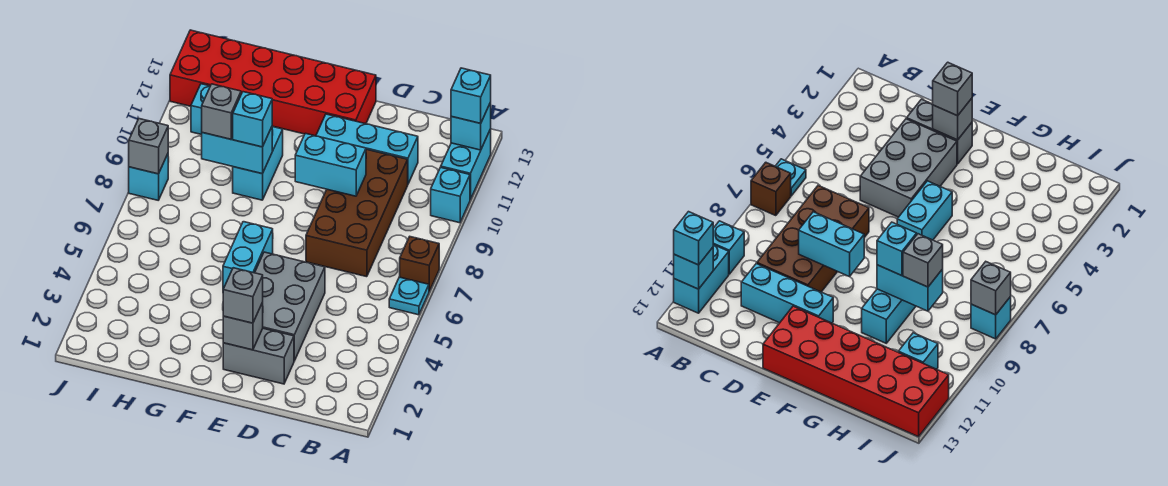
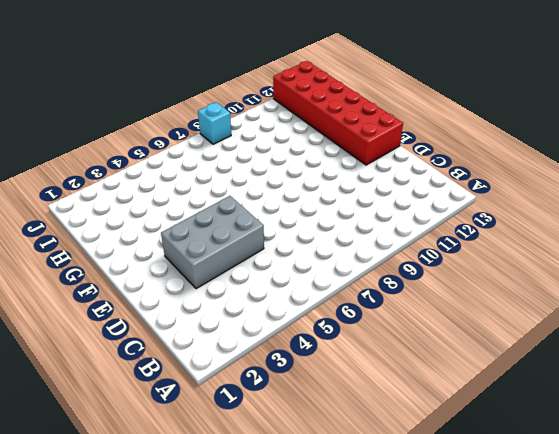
none -> cyan plate A6 level 1
none -> brown brick A7 level 1
none -> cyan brick A10 level 1

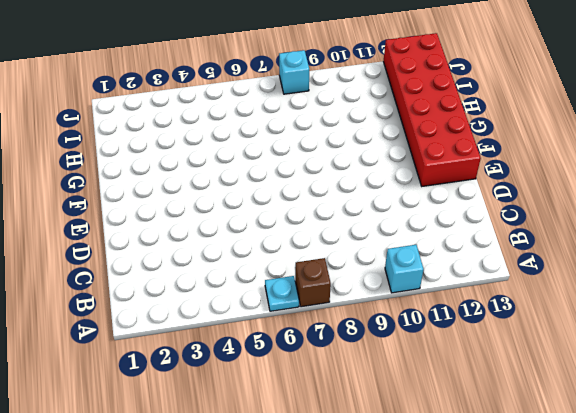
none -> cyan brick A11:A12 level 1
none -> brown brick C7:D10 level 1
none -> cyan brick C11:E11 level 1

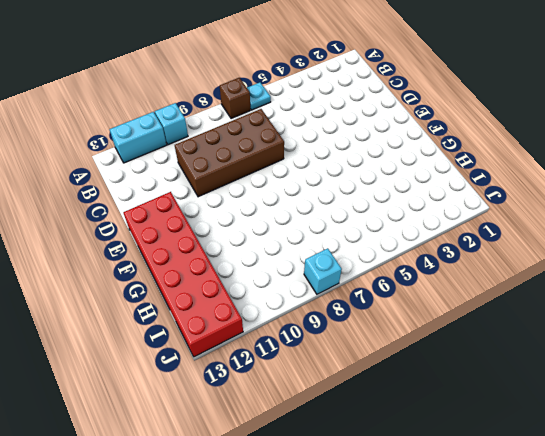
none -> cyan brick C11:E11 level 1
none -> grey brick D2:E2 level 1
none -> grey brick D3:E5 level 1

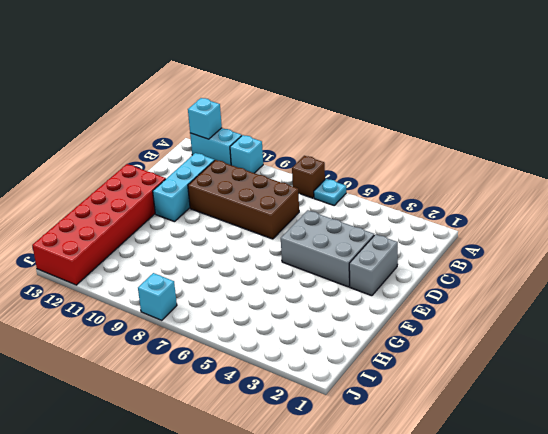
none -> cyan brick F5:F6 level 1
none -> cyan brick G9:G10 level 1
none -> cyan brick I11 level 1

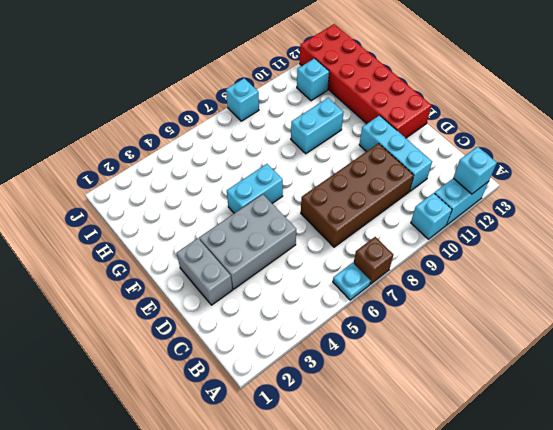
none -> cyan brick D9:E9 level 2
none -> grey brick E2 level 2
none -> cyan brick G9:H9 level 2

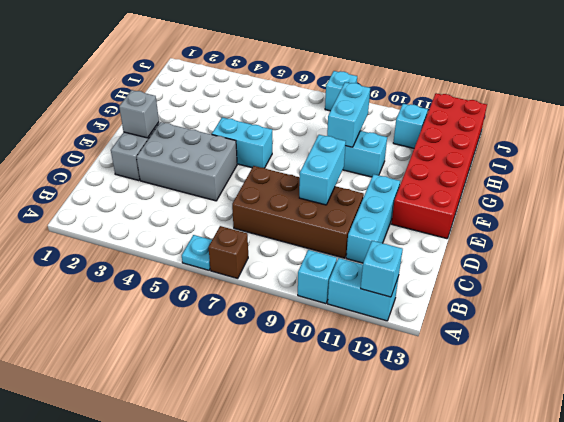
none -> grey brick J8 level 2
none -> cyan brick A12 level 3
none -> grey brick E2 level 3

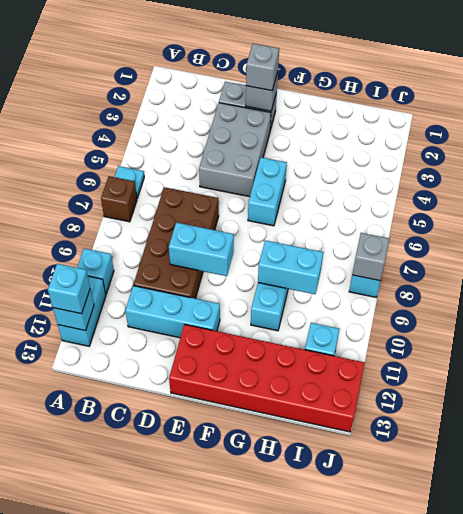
none -> cyan brick G9 level 3
none -> grey brick H9 level 3

